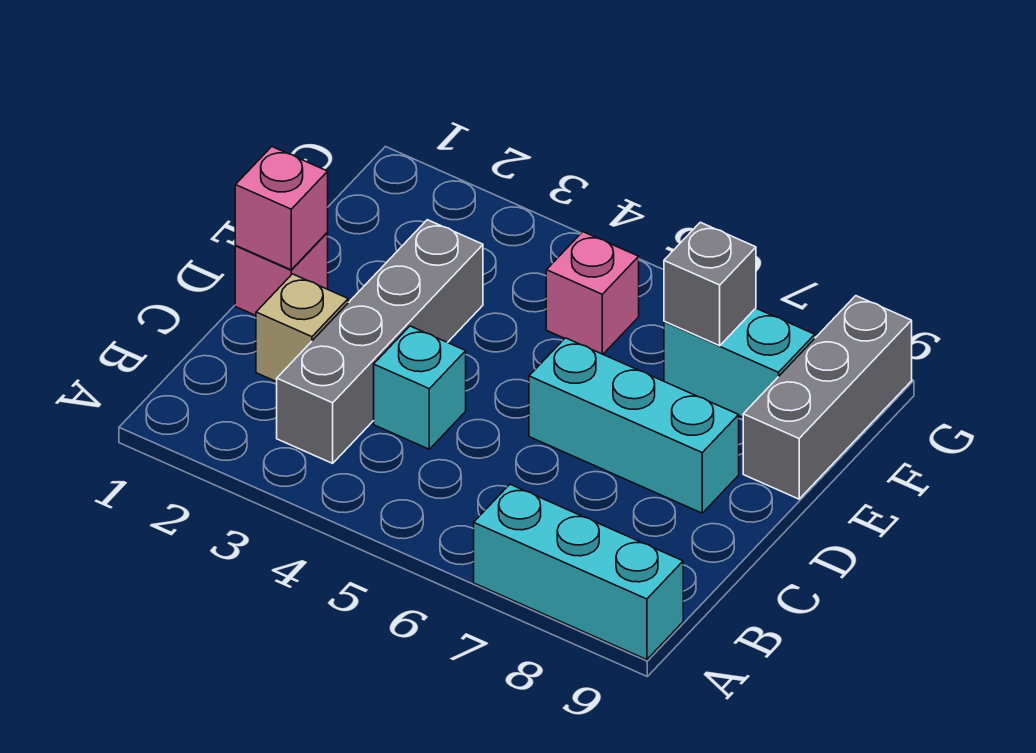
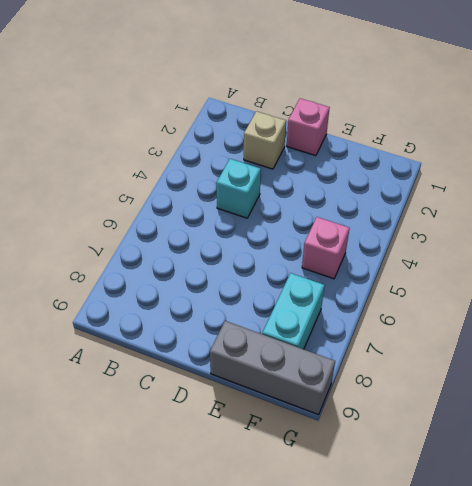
none -> cyan brick A7:A9 level 1
none -> grey brick B3:E3 level 1

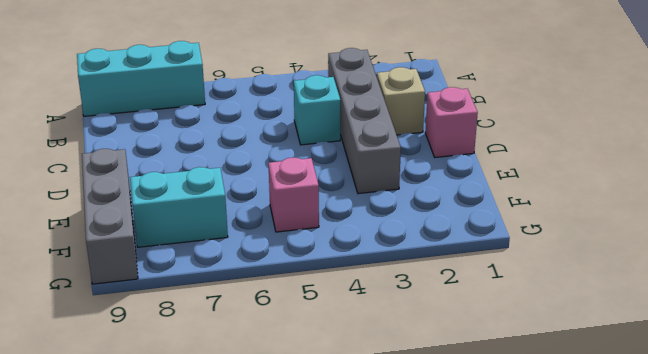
none -> cyan brick D6:D8 level 1
none -> pink brick D1 level 2

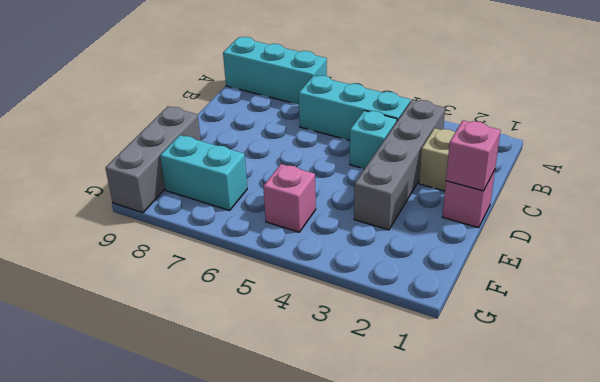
cyan brick B4:B6 level 1 -> cyan brick D6:D8 level 1
none -> grey brick F7 level 2

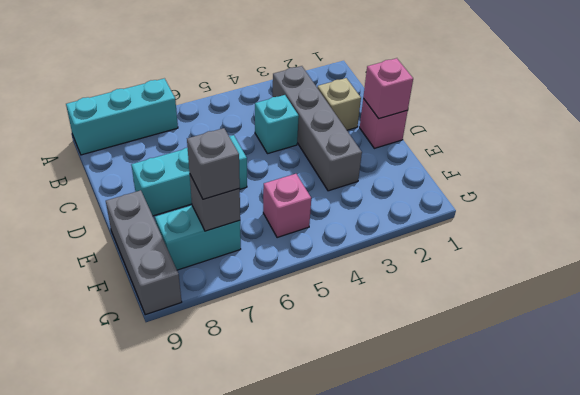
grey brick F7 level 3 -> none

